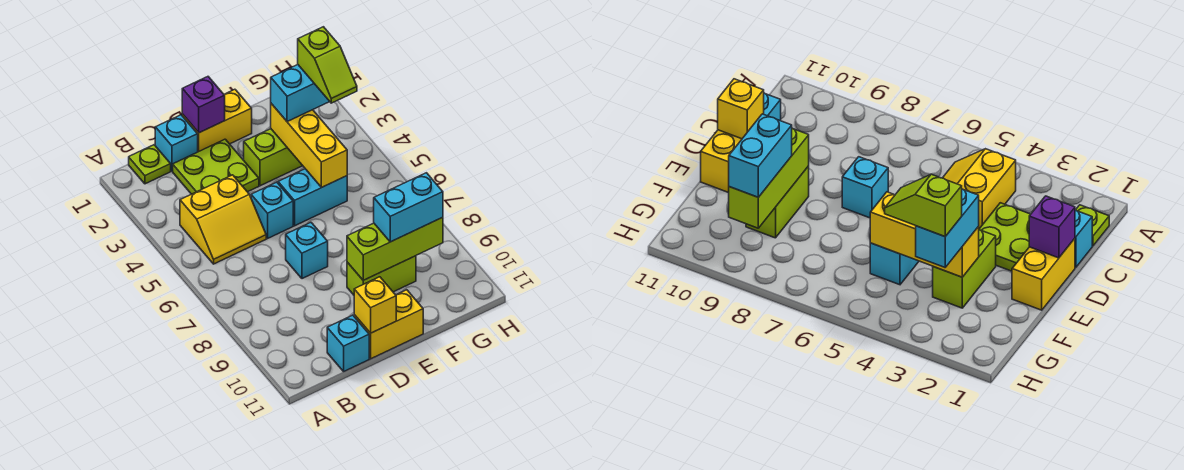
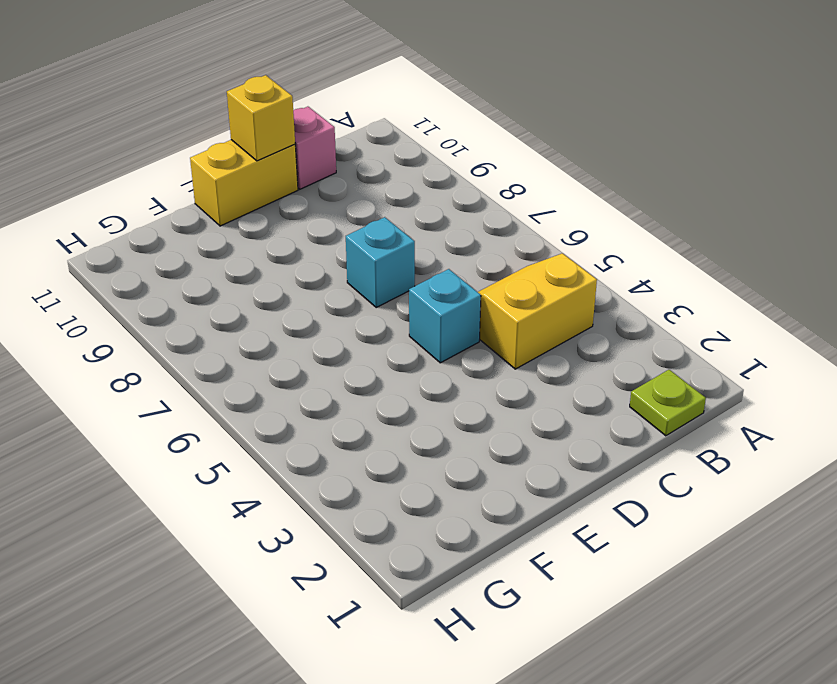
pink brick C11 level 1 -> cyan brick C11 level 1
none -> cyan brick C1 level 1
none -> lime plate C2:D3 level 1
none -> yellow brick D1:E1 level 1

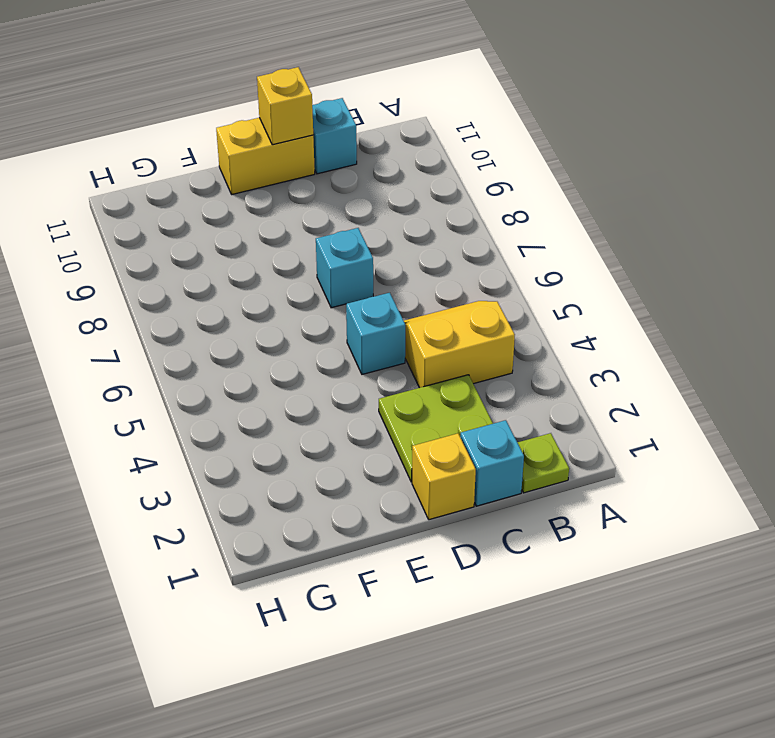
yellow brick D1 level 1 -> yellow brick D1:E1 level 1
none -> lime brick E3:F3 level 1
none -> cyan brick E5:F5 level 1
none -> lime brick E9:F9 level 1

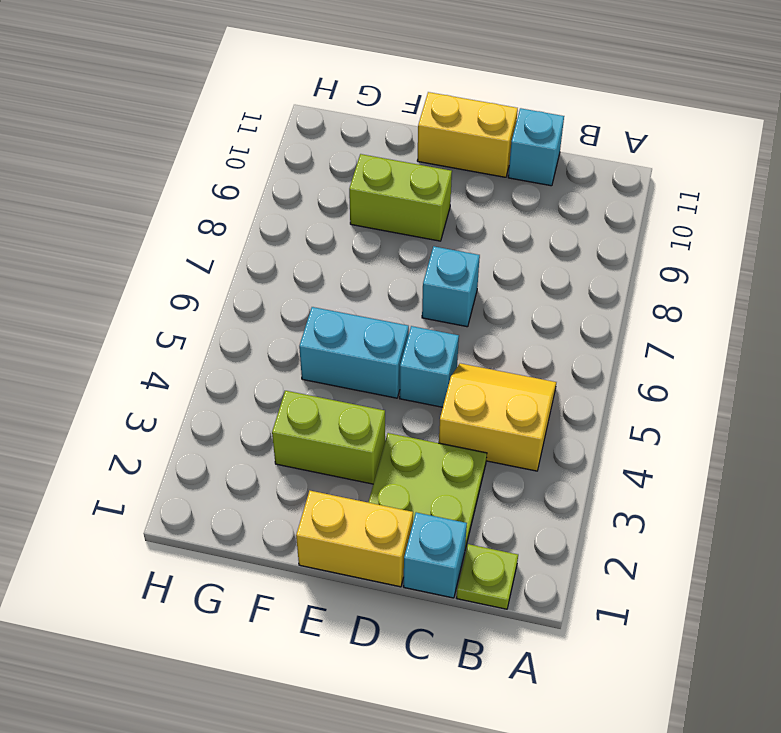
none -> purple brick D1 level 2
none -> yellow brick D11 level 2
none -> lime brick E9:G9 level 2

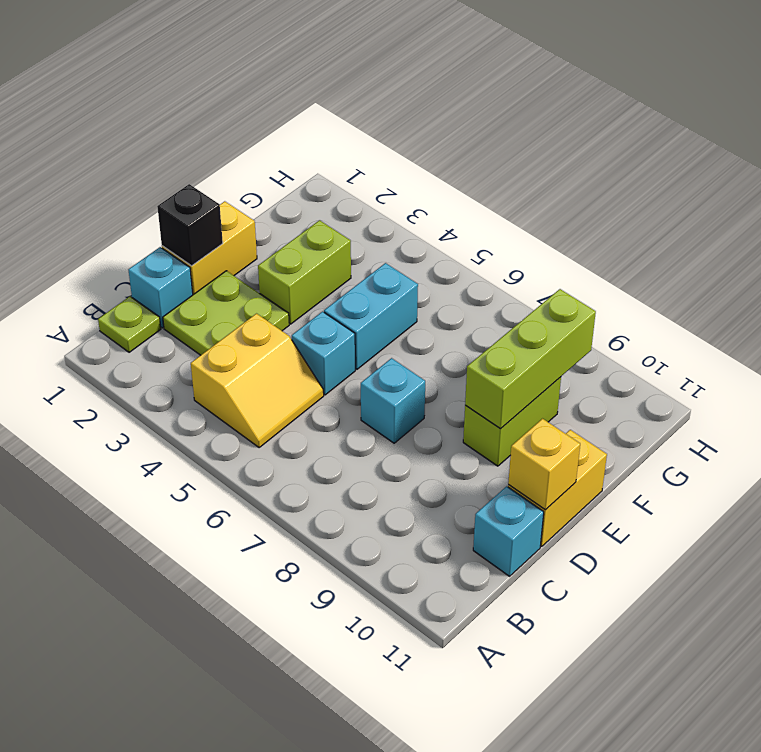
black brick D1 level 2 -> purple brick D1 level 2
none -> yellow brick F3:F5 level 2
none -> cyan brick F3:G3 level 3
none -> cyan brick F9:G9 level 3

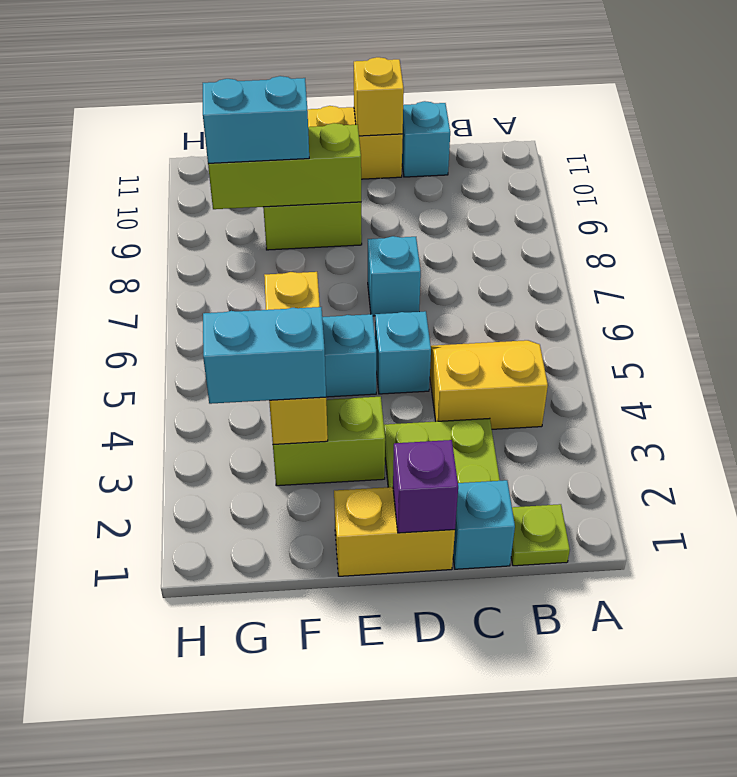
none -> lime slope G3:G4 level 4 top 3

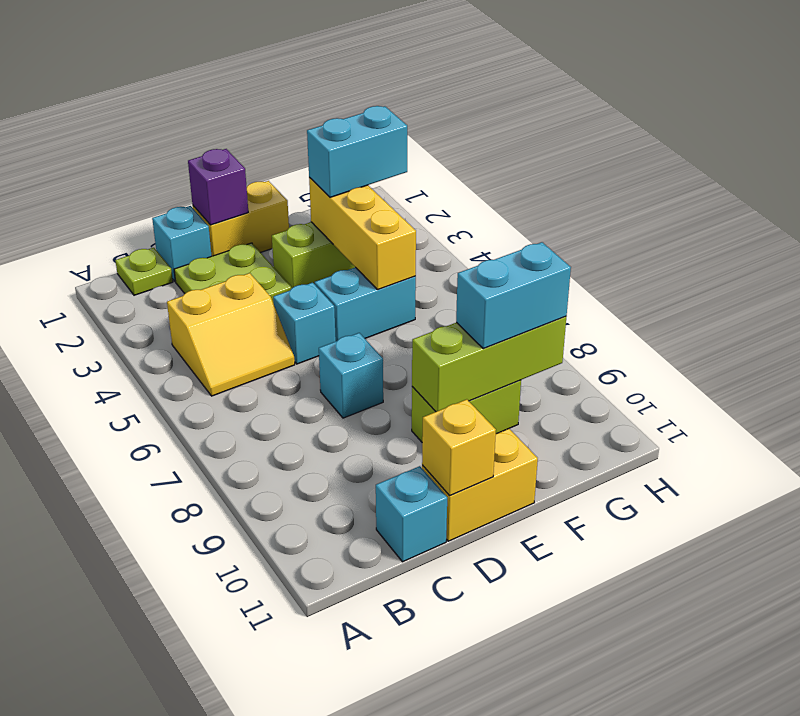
none -> lime slope G3:G4 level 4 top 3

